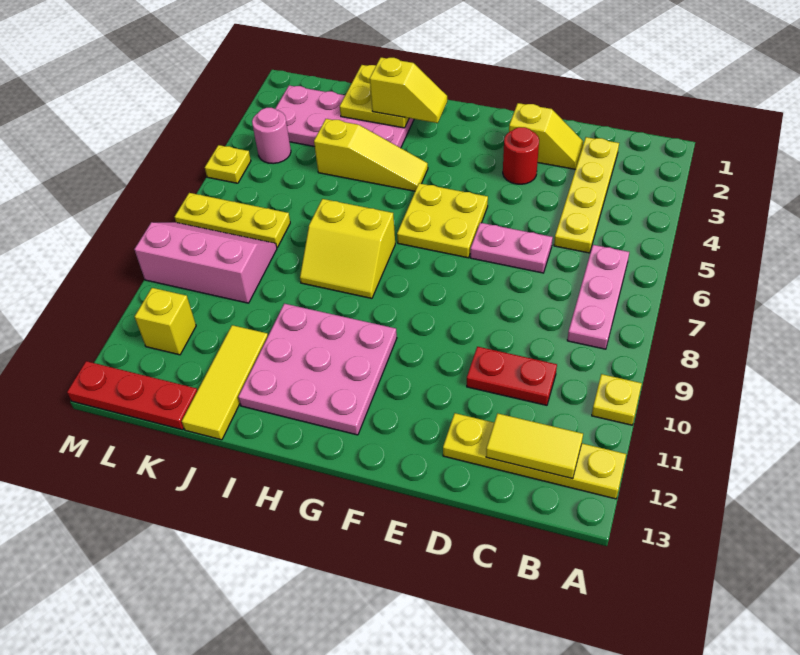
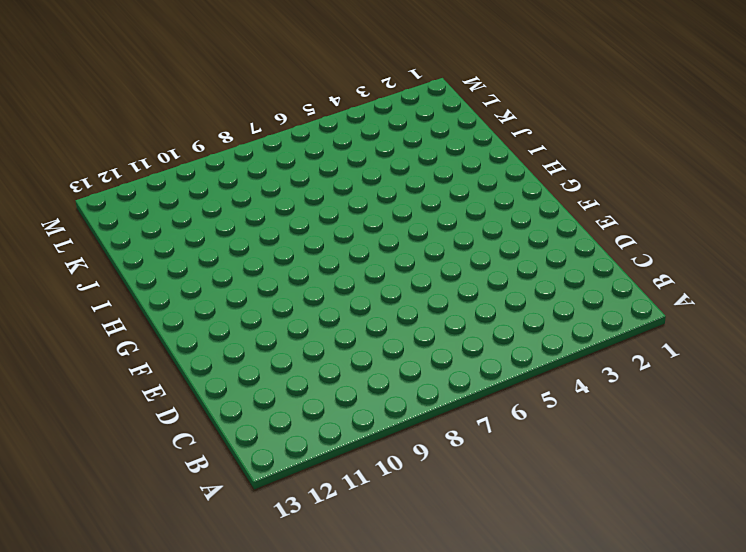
none -> yellow plate A10 level 1
none -> yellow plate A12:D12 level 1
none -> pink plate B6:B8 level 1

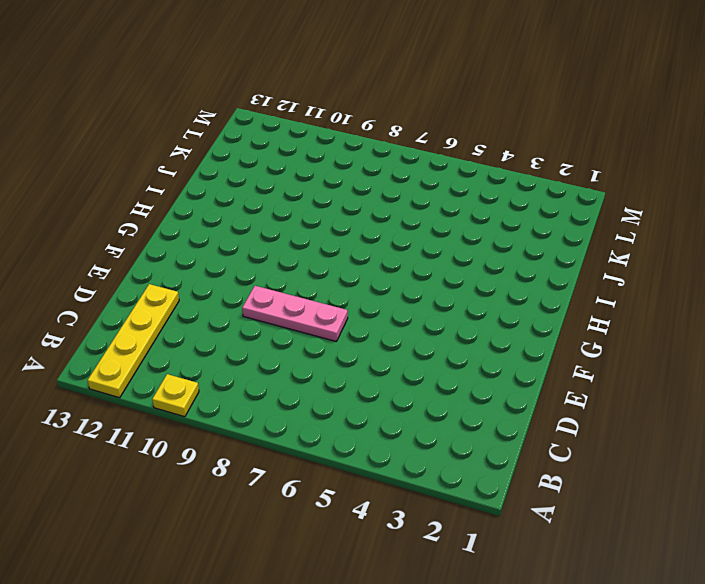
pink plate E7:E9 level 1 -> pink plate B6:B8 level 1
none -> yellow plate C2:C5 level 1
none -> red plate C10:D10 level 1
none -> yellow slope D2:E2 level 1 top E

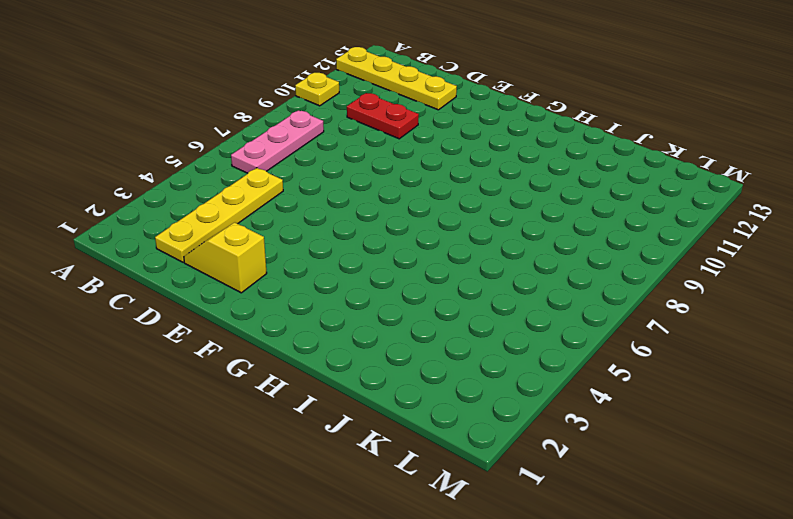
none -> pink plate D6:E6 level 1
none -> red round brick E3 level 1
none -> yellow plate F5:G6 level 1

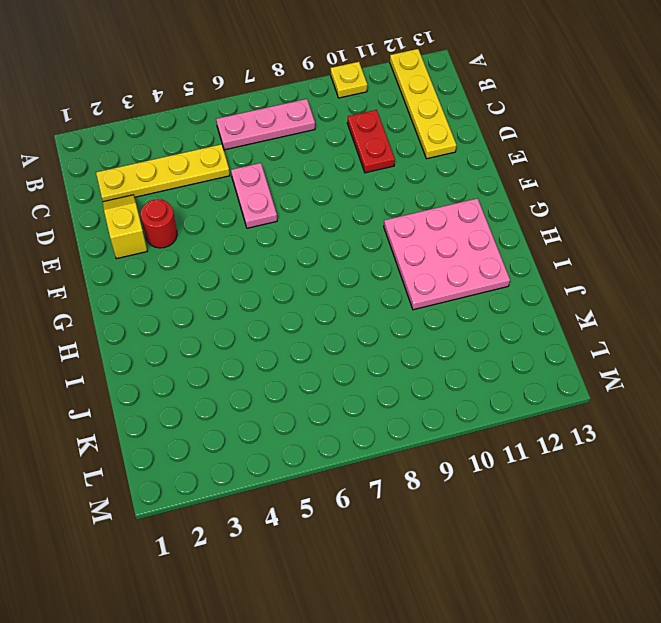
none -> yellow plate F5:G6 level 1
none -> yellow slope H4:J4 level 1 top J
none -> yellow slope H7:I8 level 1 top 7

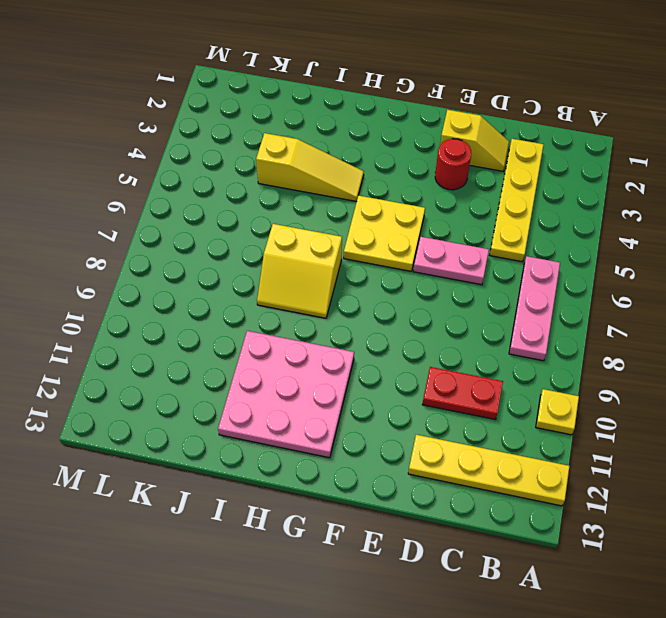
none -> pink plate I2:L3 level 1
none -> yellow tile J11:J13 level 1
none -> yellow plate K7:M7 level 1

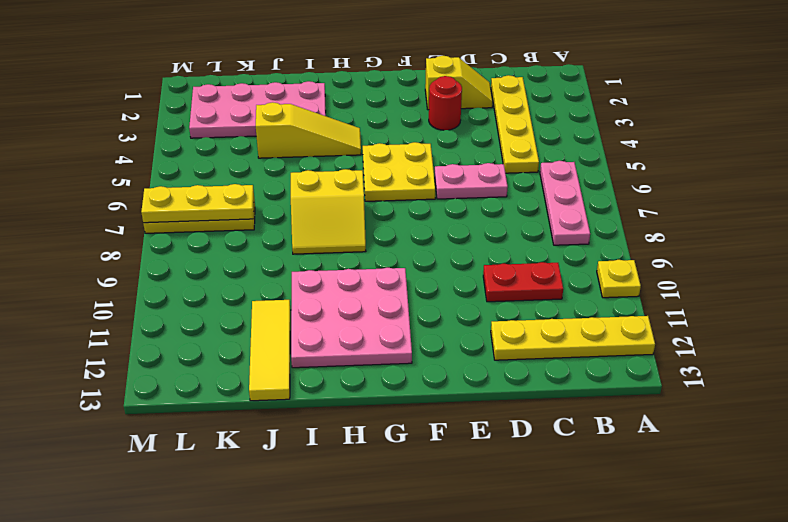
yellow plate K7:M7 level 2 -> none
none -> pink slope K8:M9 level 1 top 9
none -> red plate K13:M13 level 1
none -> pink round brick L4 level 1

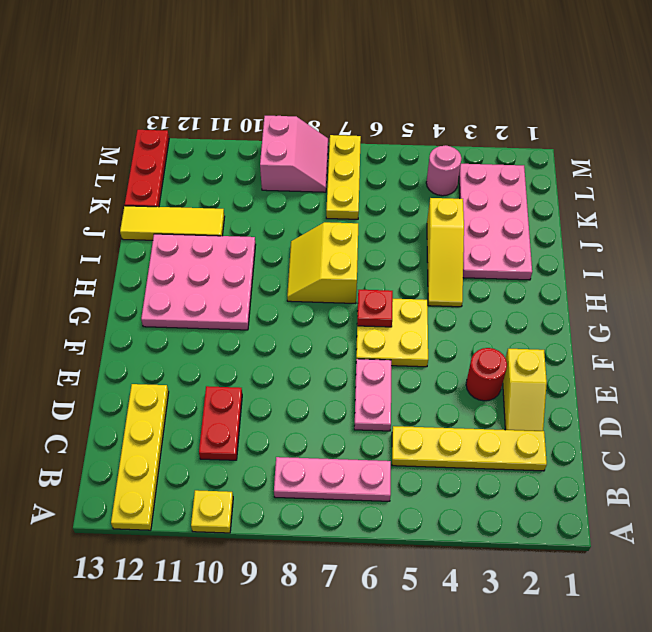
red plate G6 level 2 -> none
pink slope L8:M9 level 1 top 9 -> pink slope K8:M9 level 1 top 9
none -> yellow brick L11 level 1
none -> yellow plate M5 level 1
none -> yellow tile B12:C12 level 2

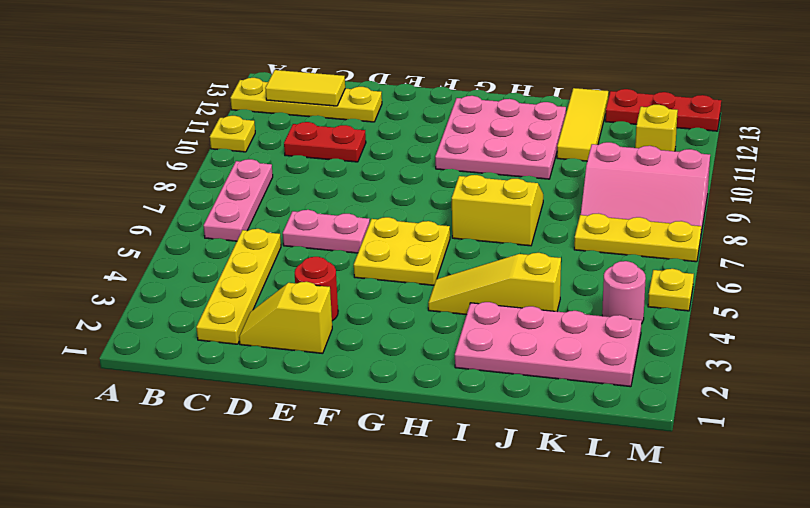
none -> yellow plate I1:J2 level 2
none -> yellow slope H2:I2 level 3 top I

